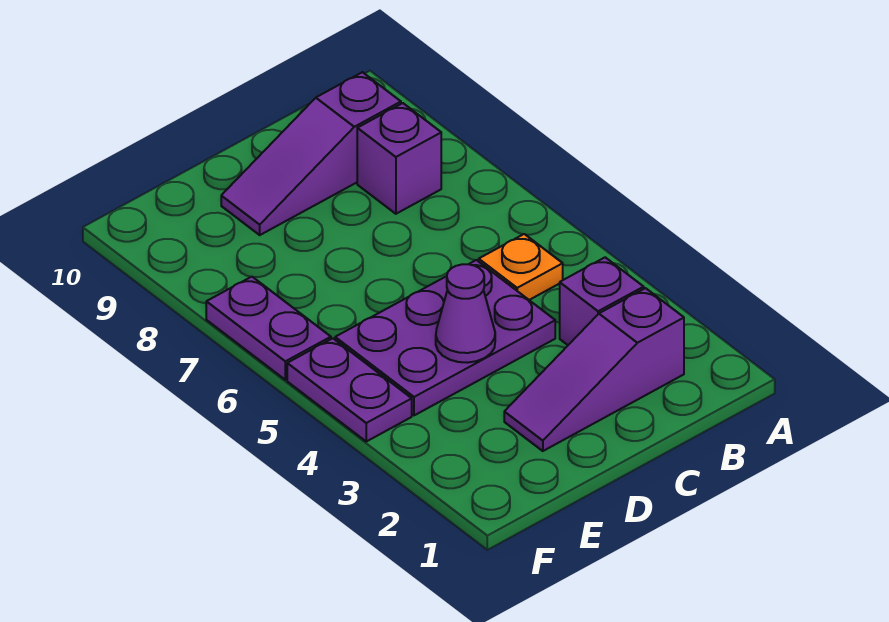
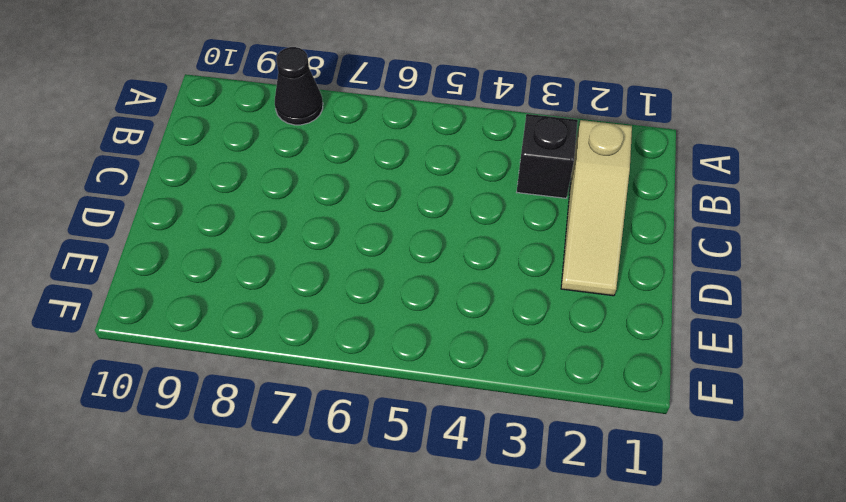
black cone A8 level 1 -> none
tan slope B2:D2 level 1 top B -> purple slope B2:D2 level 1 top B
black brick B3 level 1 -> purple brick B3 level 1
none -> orange plate B5 level 1
none -> purple brick B8 level 1

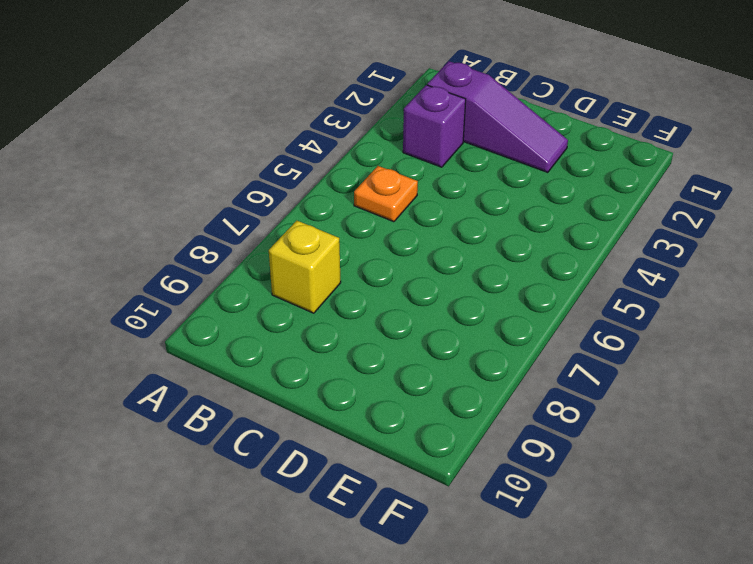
yellow brick B8 level 1 -> purple brick B8 level 1
none -> purple slope B9:D9 level 1 top B
none -> purple plate C4:E5 level 1

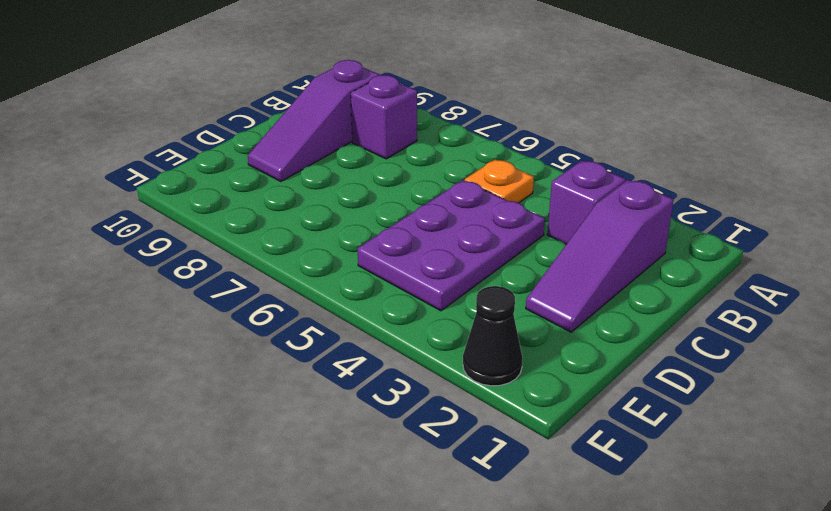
black cone F2 level 1 -> none
none -> purple plate F4:F5 level 1
none -> purple plate F6:F7 level 1

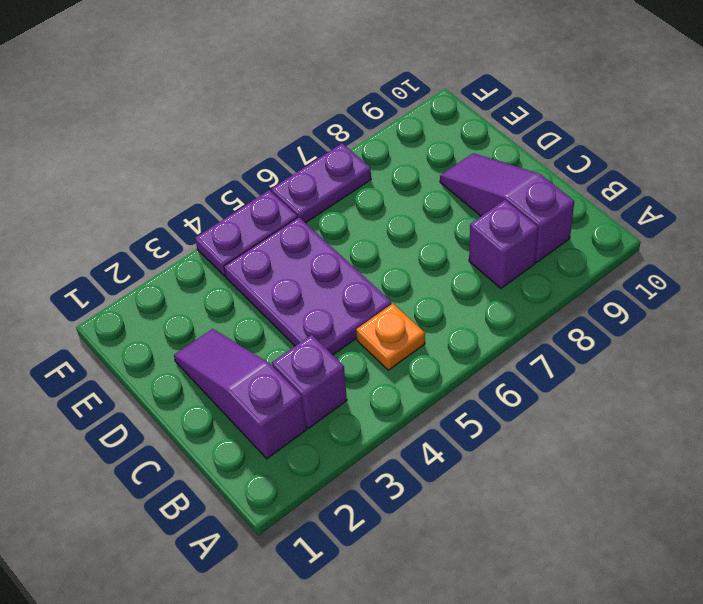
none -> purple cone D4 level 2

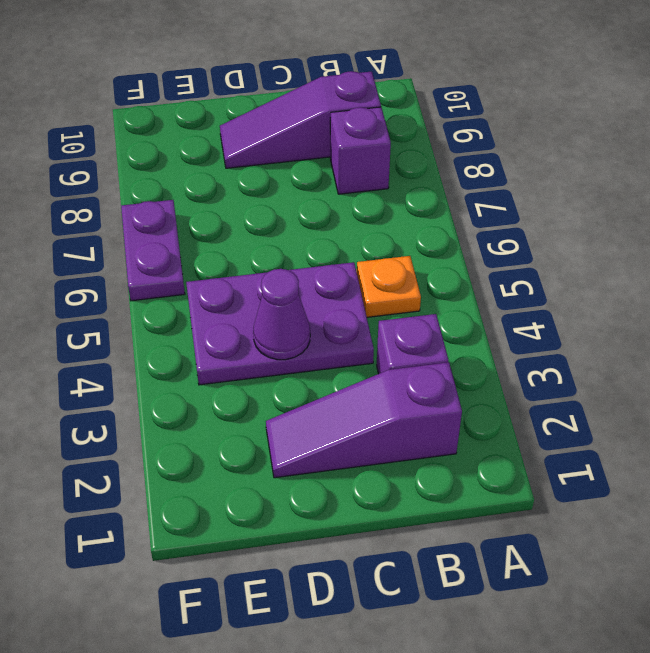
none -> purple plate F4:F5 level 1

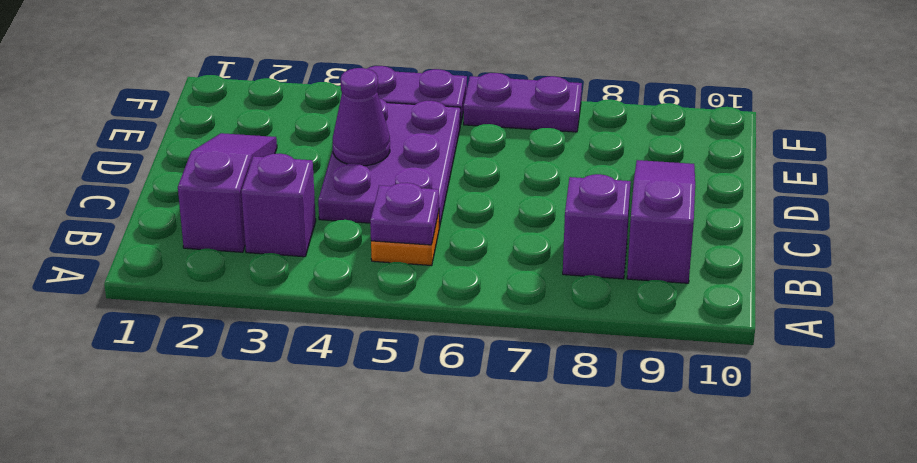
purple plate B5 level 2 -> none

